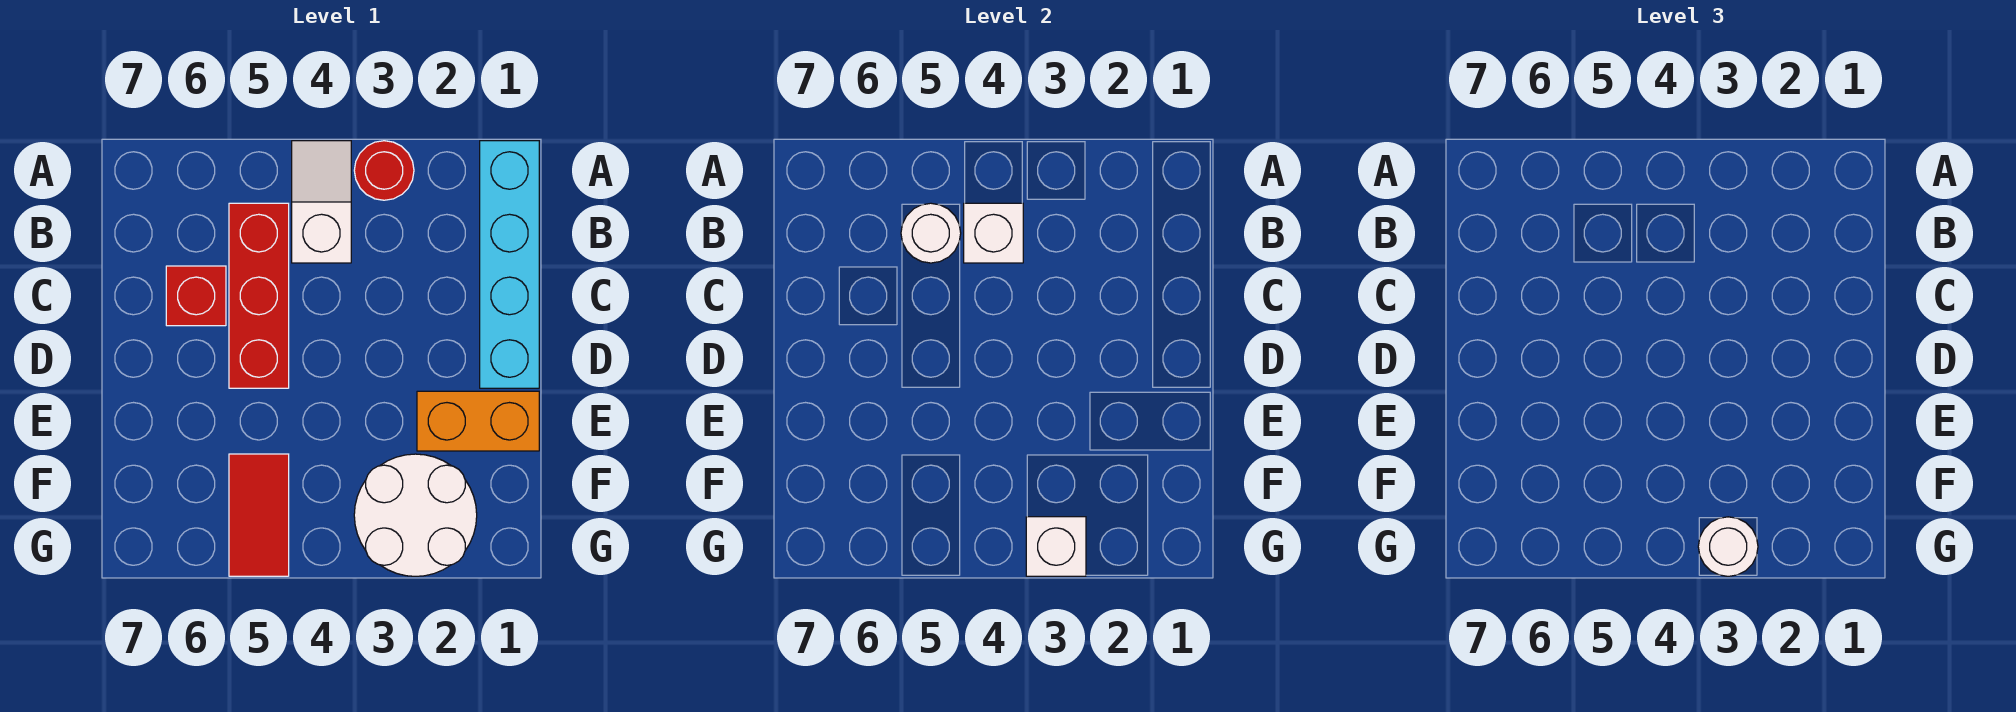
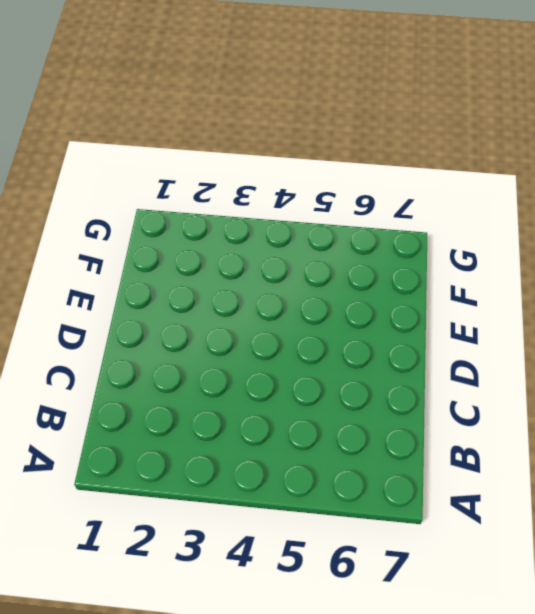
none -> cyan brick A1:D1 level 1
none -> red round brick A3 level 1
none -> white slope A4:B4 level 1 top B

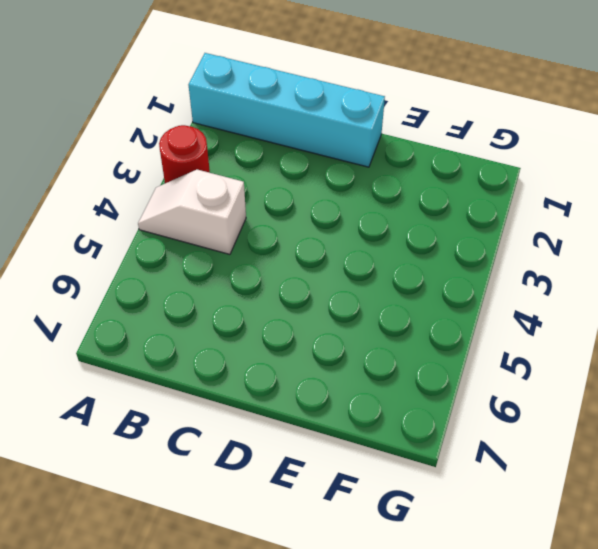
none -> red brick B5:D5 level 1
none -> red brick C6 level 1
none -> orange brick E1:E2 level 1

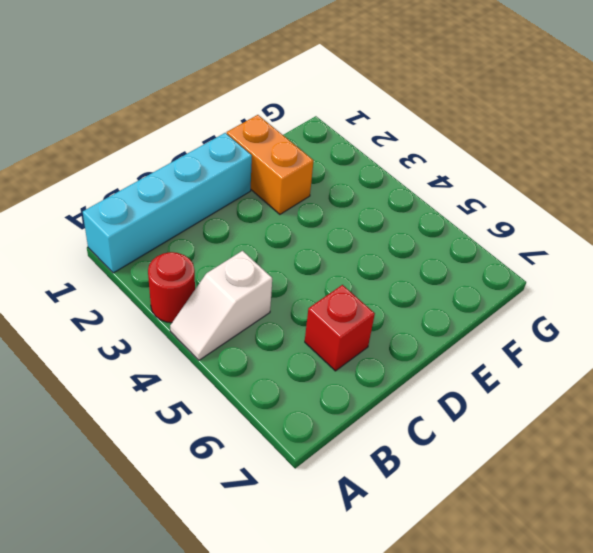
none -> red brick B5:D5 level 1
none -> white round brick F2:G3 level 1
none -> red tile F5:G5 level 1

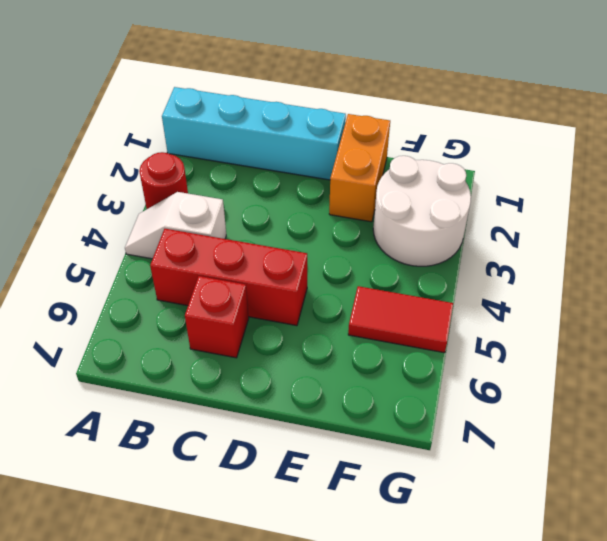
none -> white brick B4 level 2
none -> white round brick B5 level 2
none -> white brick G3 level 2

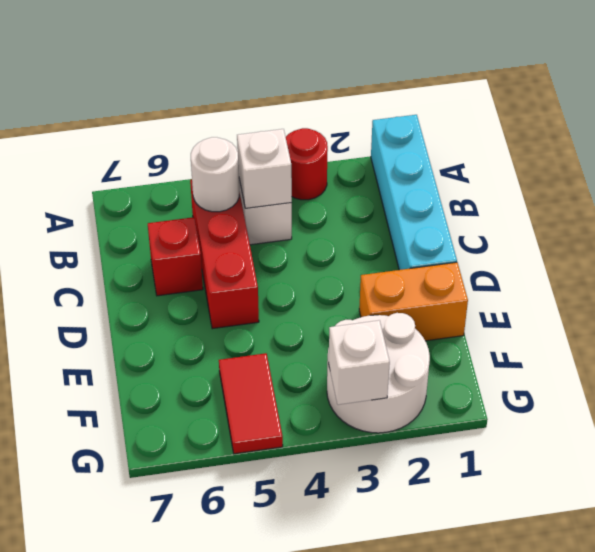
none -> white round brick G3 level 3

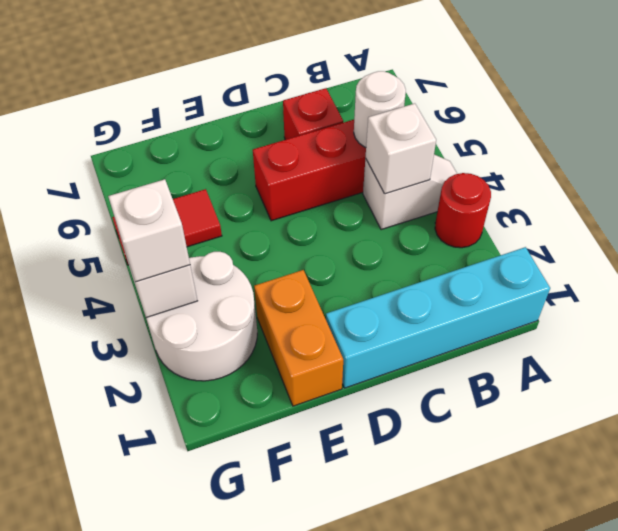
white brick G3 level 3 -> white round brick G3 level 3

